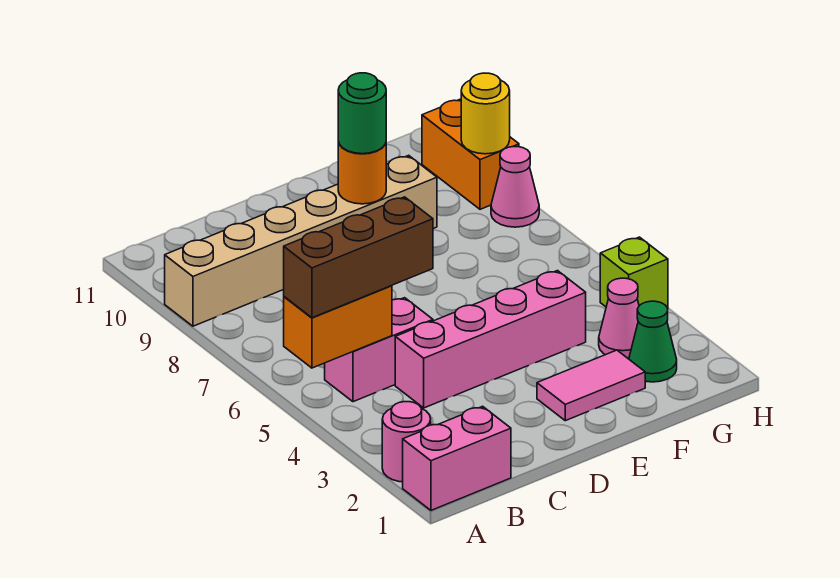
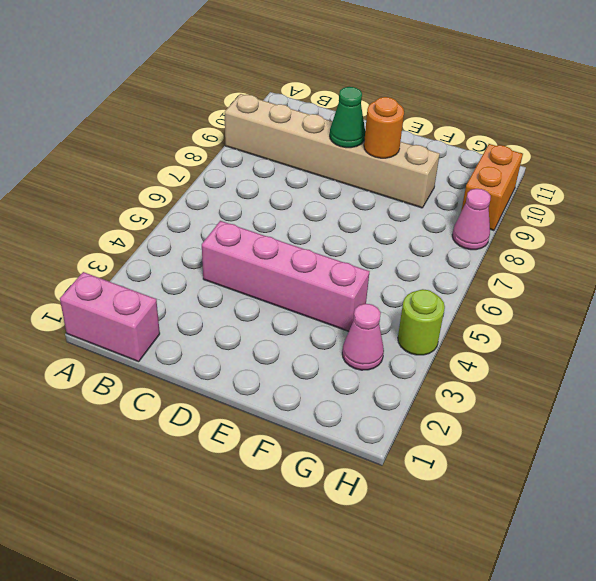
green cone D9 level 2 -> green cone G2 level 1
lime round brick H4 level 1 -> lime brick H4 level 1
none -> pink round brick A2 level 1
none -> pink brick B5:C5 level 1
none -> pink tile E2:F2 level 1

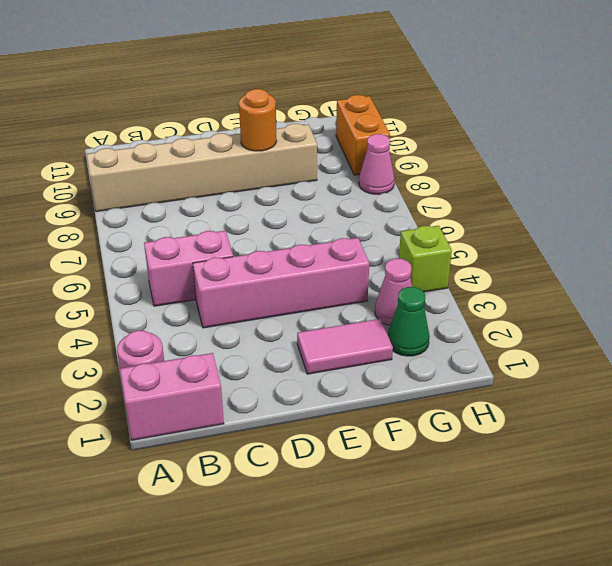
none -> orange brick A5:B5 level 2
none -> yellow round brick H9 level 2
none -> brown brick A5:C5 level 3

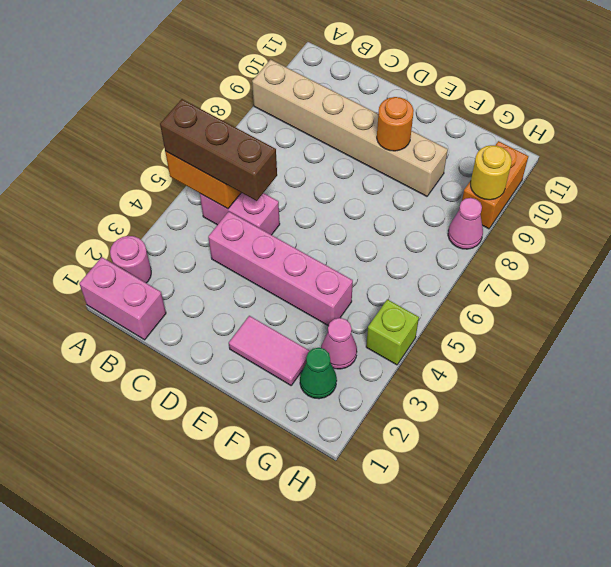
none -> green round brick E9 level 3

